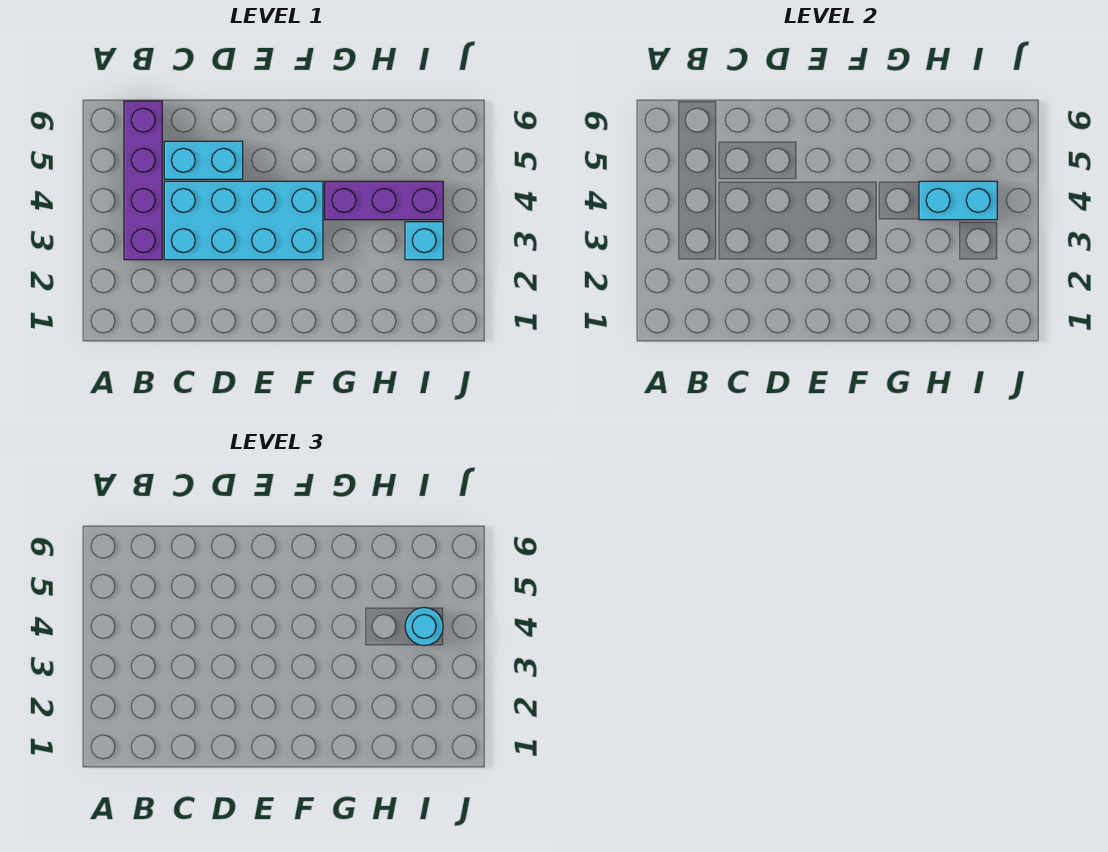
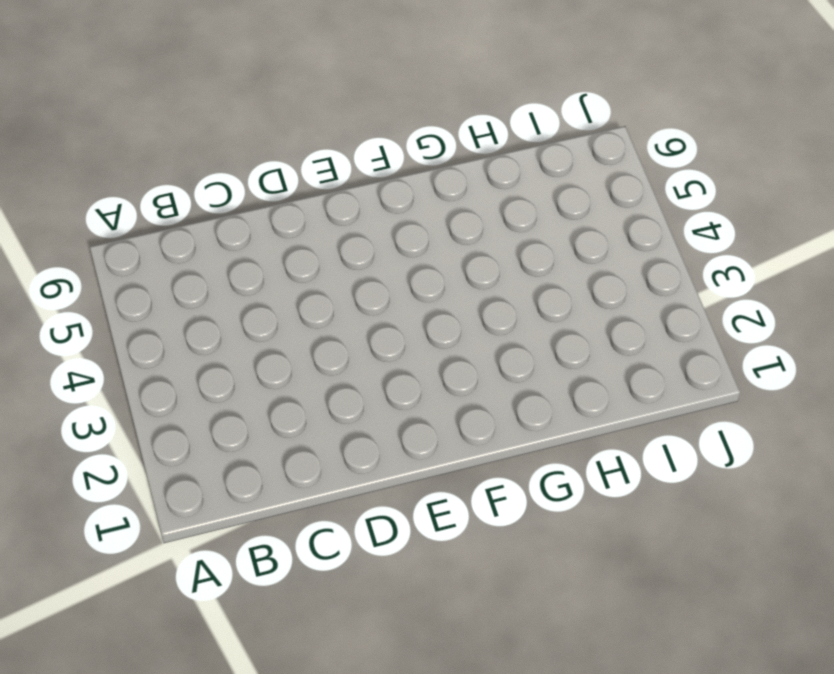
none -> purple brick B3:B6 level 1
none -> cyan brick C3:F4 level 1

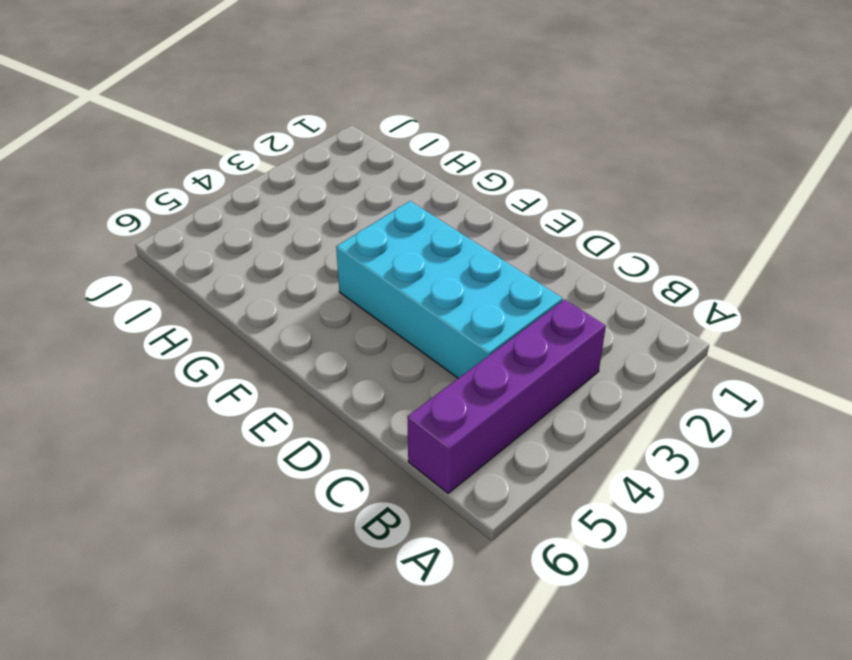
none -> cyan brick C5:D5 level 1
none -> purple brick G4:I4 level 1

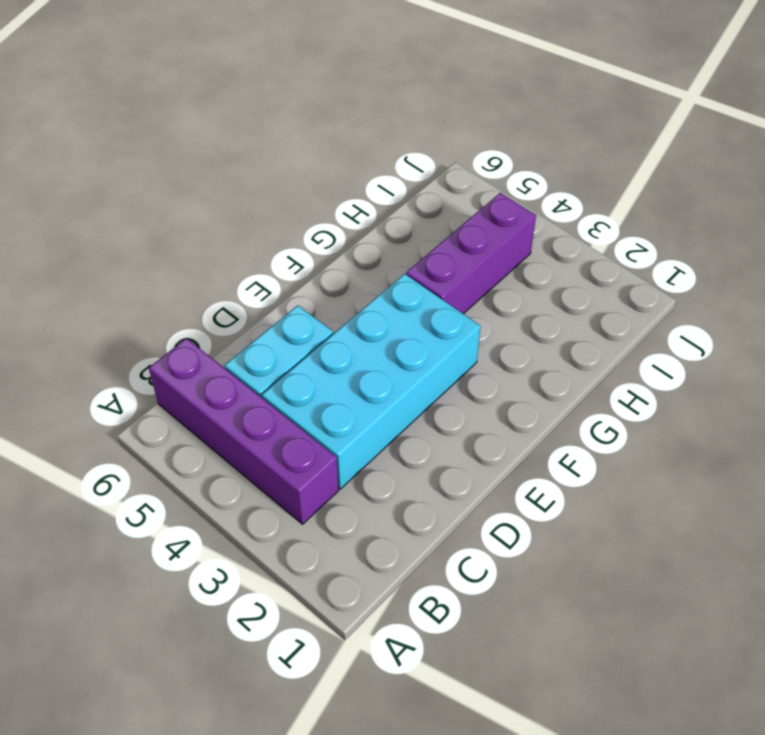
none -> cyan brick I3 level 1
none -> cyan brick H4:I4 level 2

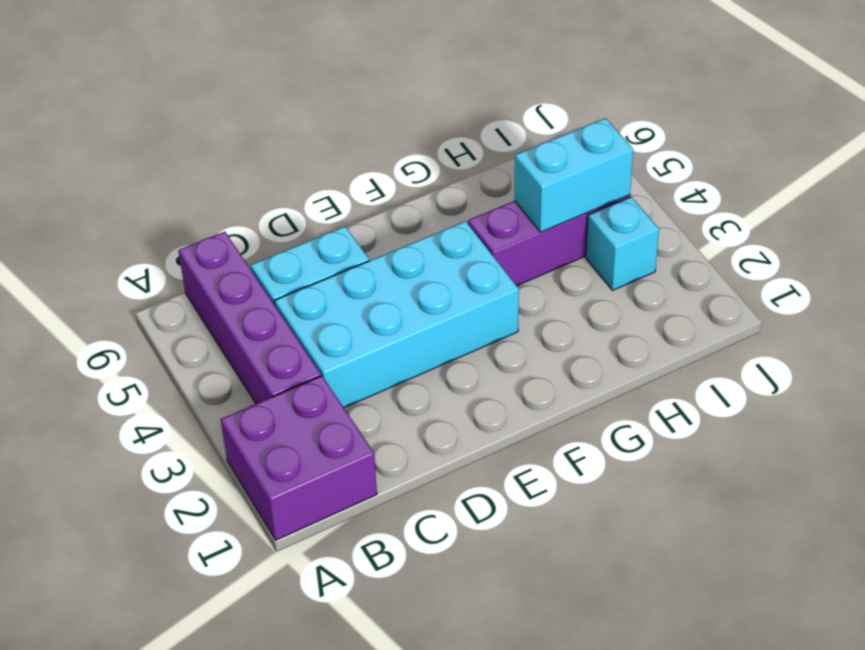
purple brick A1:B2 level 1 -> none
none -> cyan round brick I4 level 3

